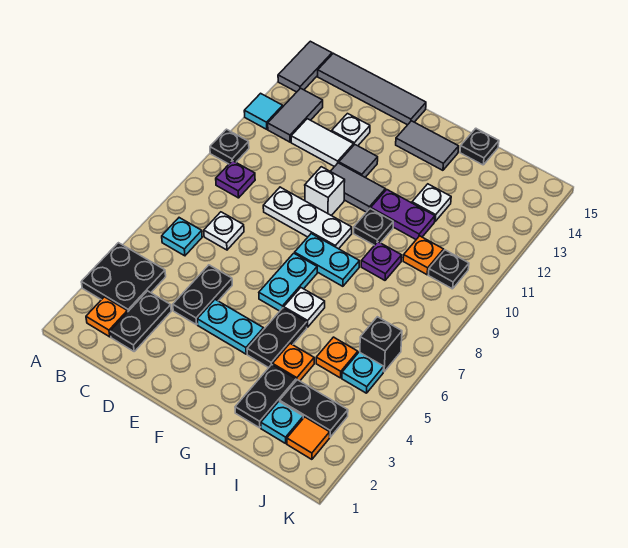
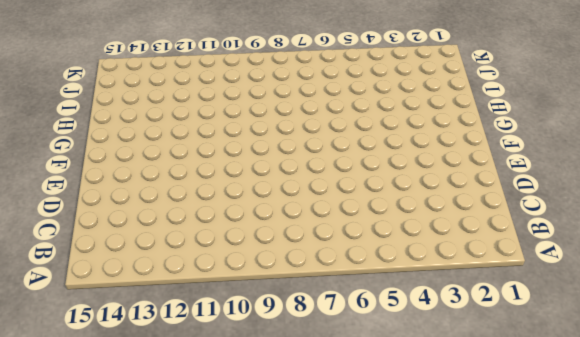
none -> black plate A3:B4 level 1
none -> black plate A10 level 1
none -> cyan tile A12 level 1
none -> grey tile A14:A15 level 1

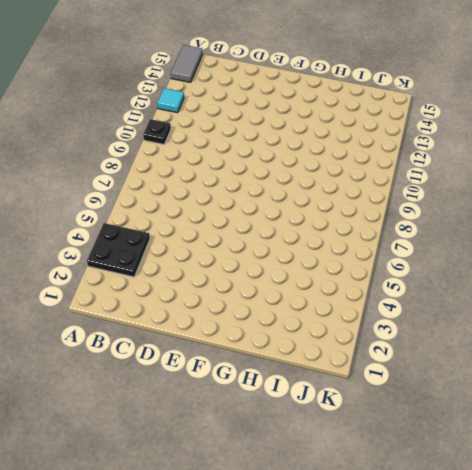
none -> orange plate B2 level 1
none -> cyan plate B6 level 1
none -> purple plate B9 level 1
none -> grey tile B12:B13 level 1

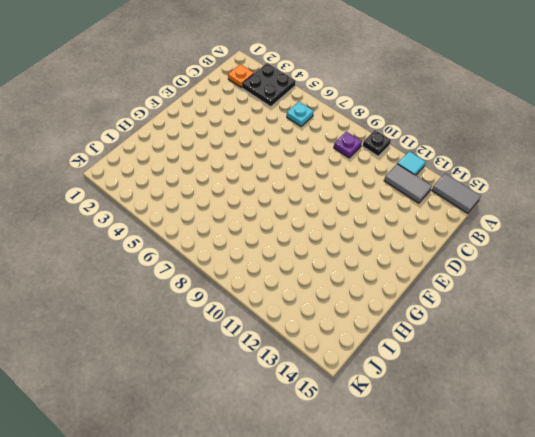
none -> grey tile B15:E15 level 1
none -> black plate C2:C3 level 1
none -> white plate C7 level 1
none -> white tile C12:D12 level 1

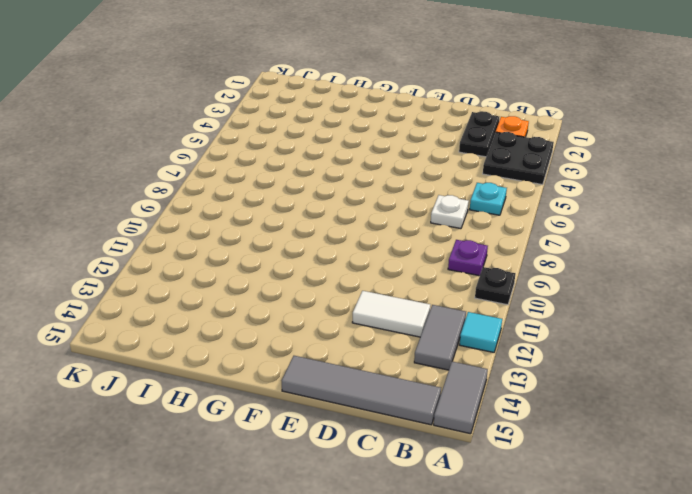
none -> black plate D4:D5 level 1
none -> white plate D9:F9 level 1
none -> white plate D13 level 1
none -> cyan plate E4:F4 level 1

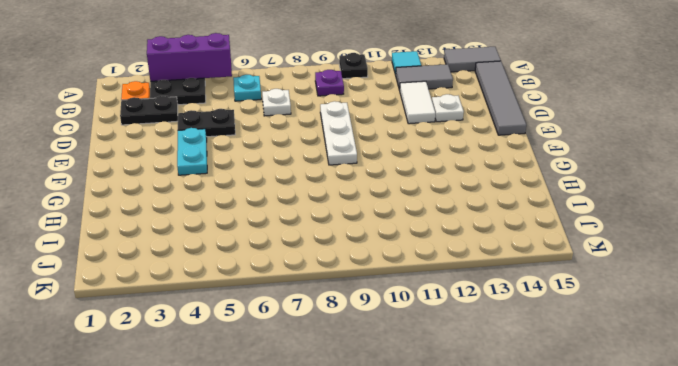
purple brick A3:A5 level 2 -> none
none -> white brick E10 level 1
none -> grey tile E11:F11 level 1
none -> grey tile E12 level 1
none -> cyan plate F6:F7 level 1

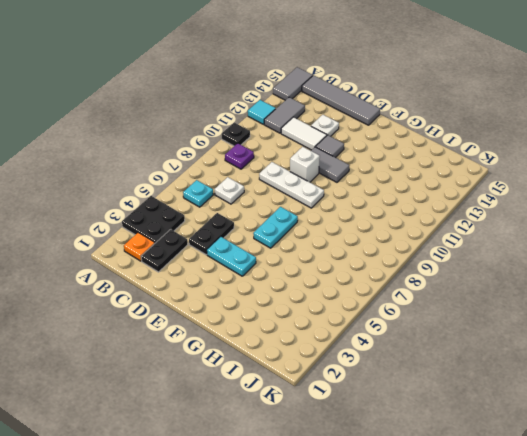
none -> cyan plate F8:G8 level 1
none -> grey tile F14:G14 level 1
none -> black plate G4:G5 level 1
none -> white plate G6 level 1

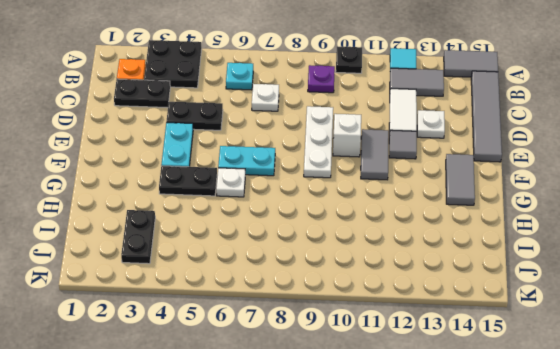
none -> cyan plate F8:G8 level 1
none -> black plate G10 level 1
none -> purple plate G11:H11 level 1
none -> black plate H2:H3 level 1

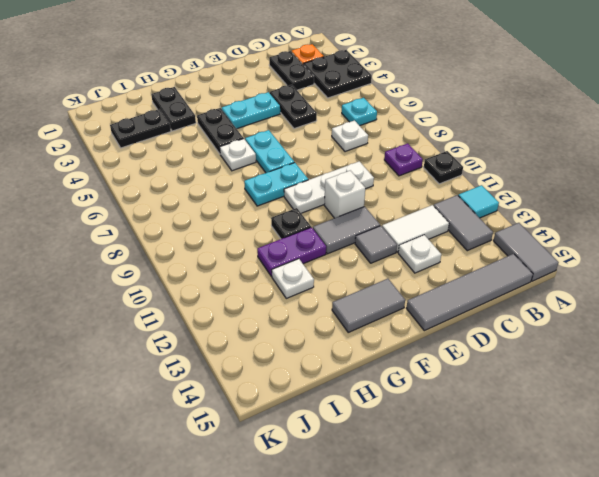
none -> orange plate H4 level 1
none -> purple plate H9 level 1
none -> black plate H15 level 1
none -> cyan plate I2 level 1

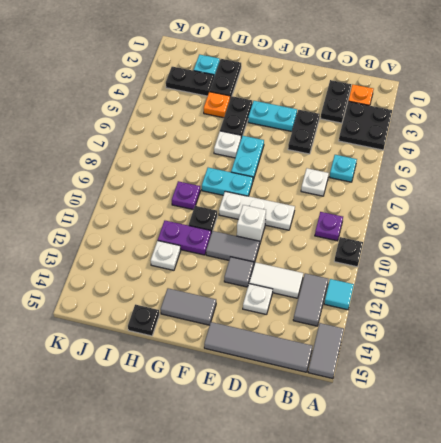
none -> orange plate I5 level 1
none -> orange plate I10 level 1
none -> orange tile J2 level 1
none -> cyan plate J5 level 1

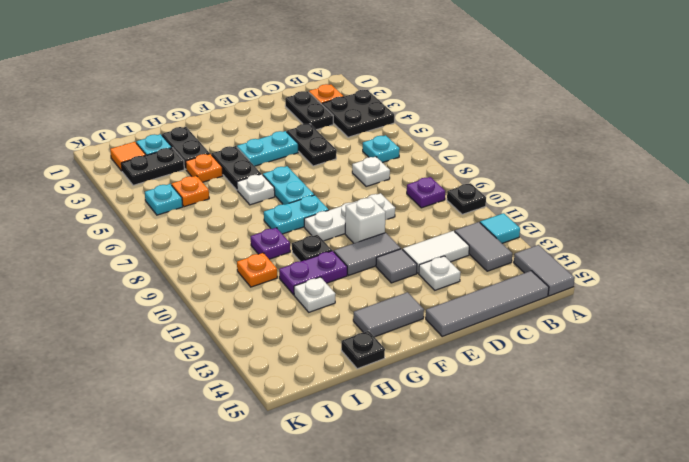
none -> black brick J6 level 1
none -> black plate J10 level 1

